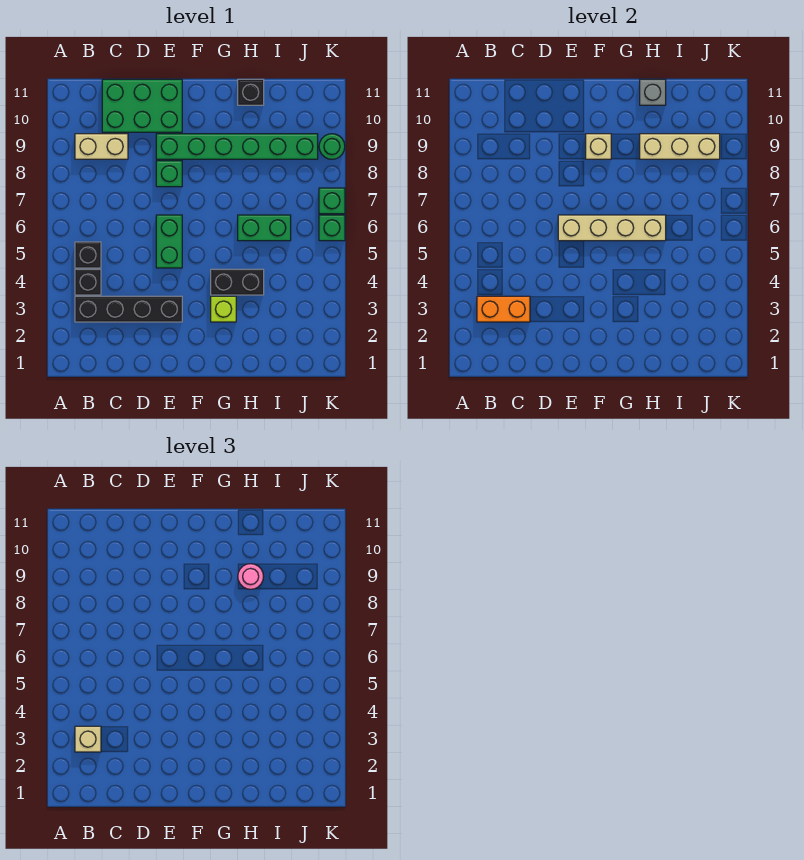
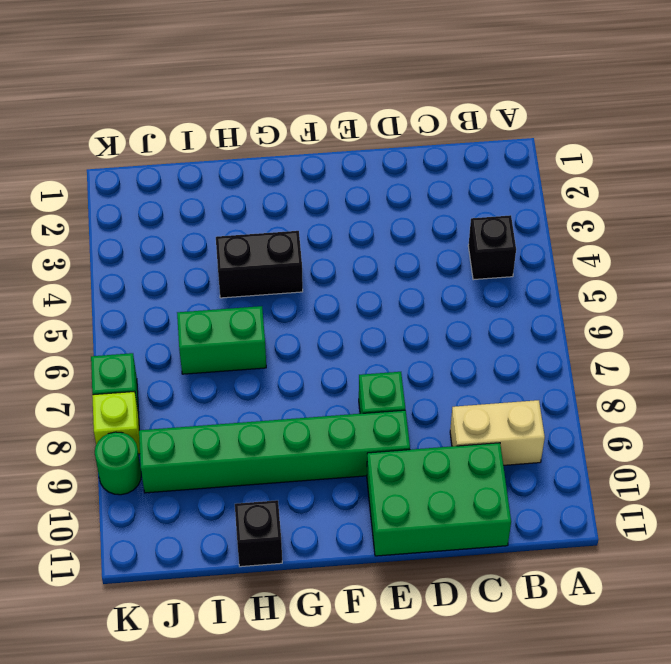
lime brick K8 level 1 -> lime brick G3 level 1
none -> black brick B3:E3 level 1
none -> black brick B5 level 1
none -> green brick E5:E6 level 1

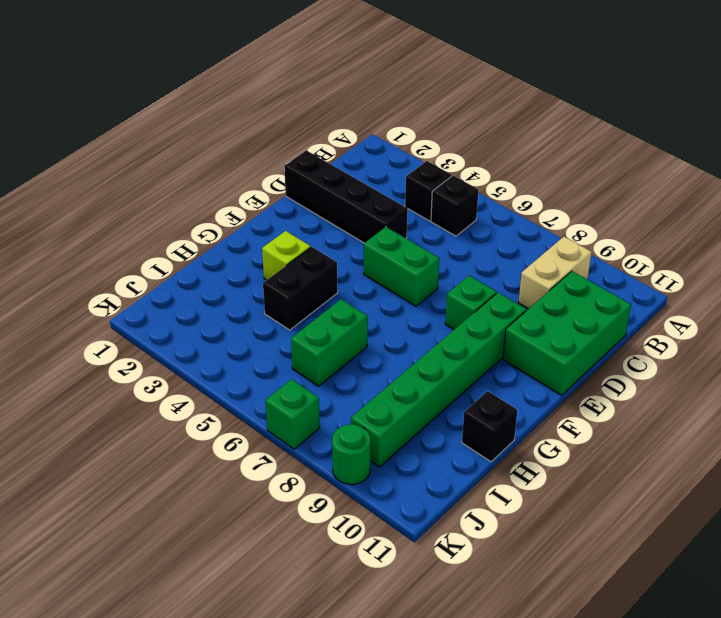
black brick D1:D4 level 1 -> black brick B3:E3 level 1
none -> green brick K6 level 1
none -> orange brick B3:C3 level 2
none -> tan brick E6:H6 level 2

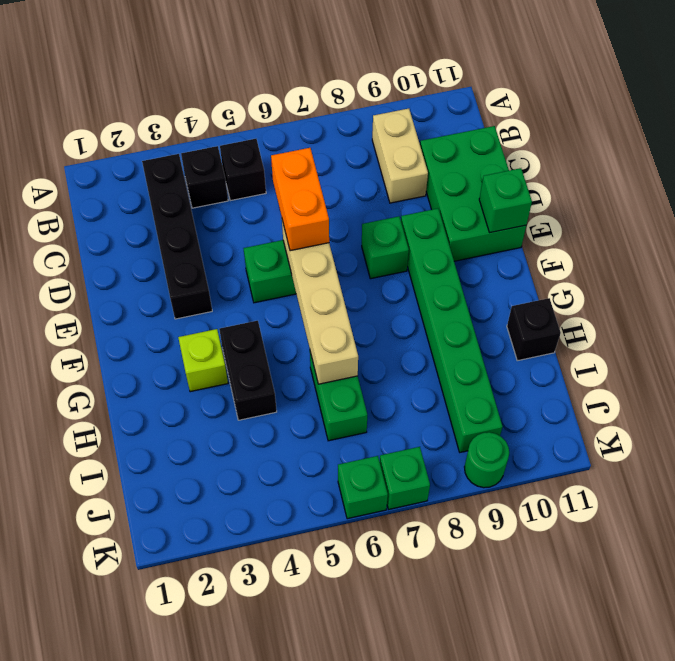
orange brick D6:E6 level 3 -> orange brick B3:C3 level 2
green brick E11 level 2 -> none
none -> tan brick F9 level 2
none -> tan brick H9:J9 level 2
none -> grey brick H11 level 2

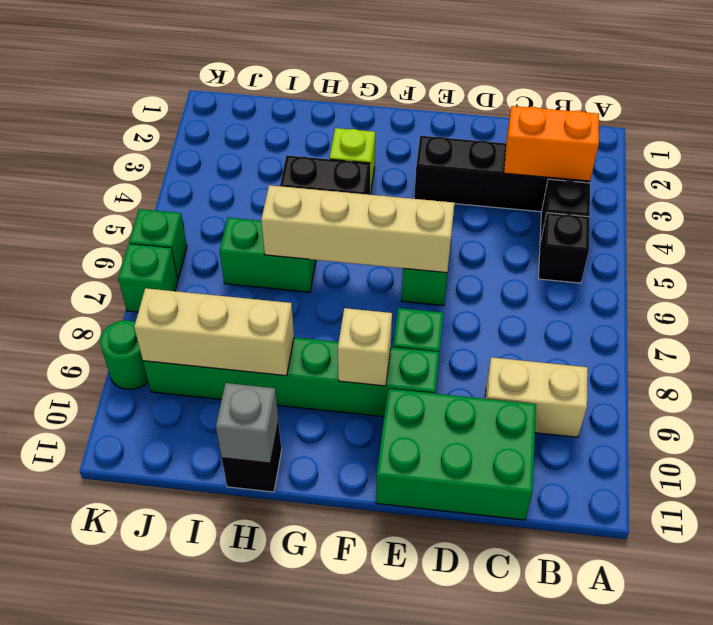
none -> tan brick B3 level 3
none -> pink round brick H9 level 3

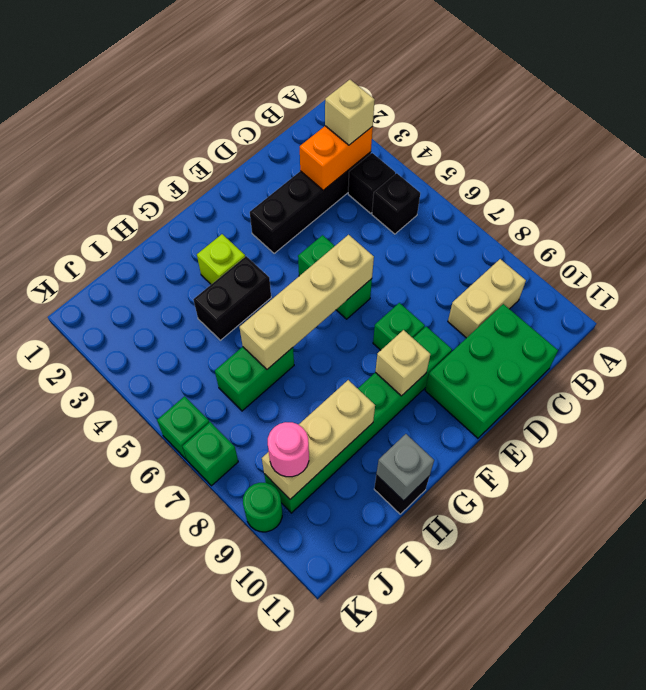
pink round brick J9 level 3 -> pink round brick H9 level 3

